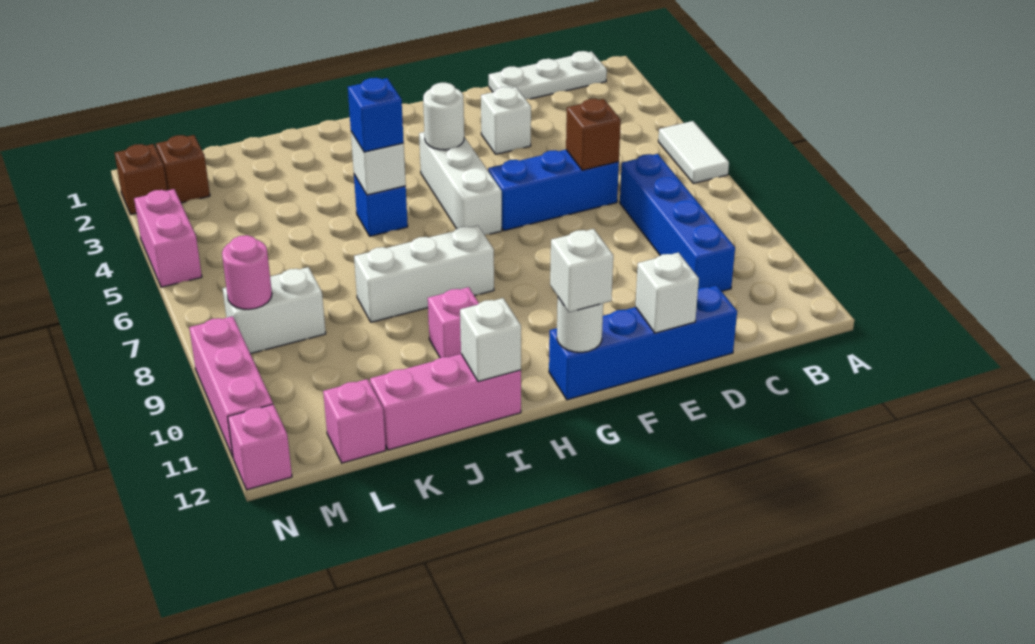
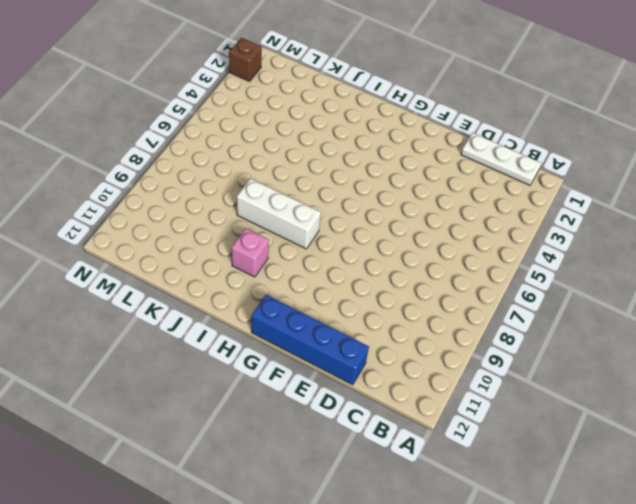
none -> white tile A5:A6 level 1
none -> blue brick C7:C10 level 1
none -> blue brick D6:F6 level 1

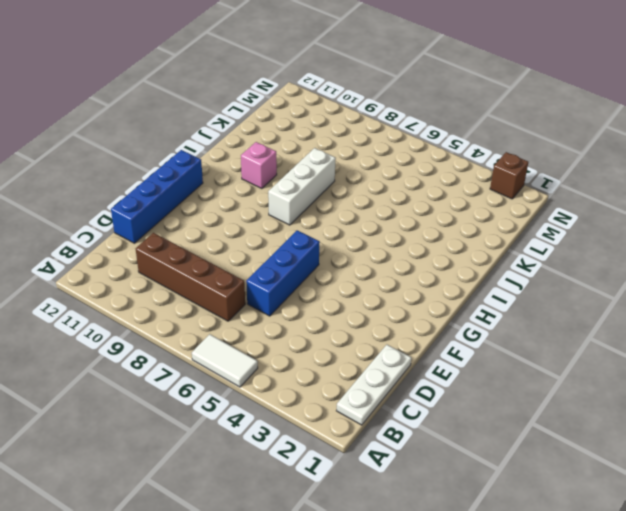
brown brick C7:C10 level 1 -> blue brick C7:C10 level 1
none -> white brick E3 level 1
none -> white brick G4:G6 level 1
none -> blue brick I5 level 1

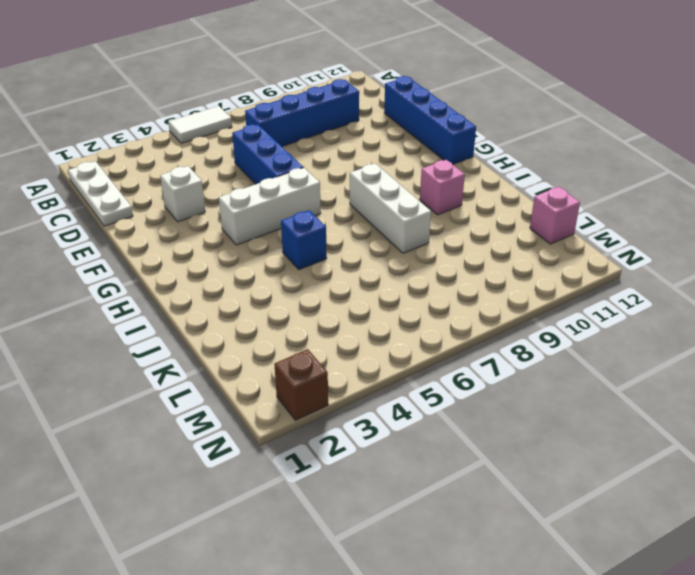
none -> pink brick I12:K12 level 1
none -> white brick L8:M8 level 1
none -> brown brick M2 level 1

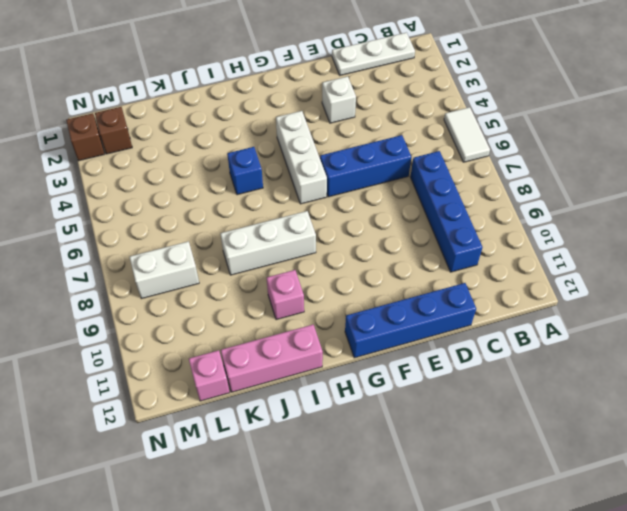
none -> pink brick N4:N5 level 1
none -> pink brick N9:N11 level 1
none -> pink brick N12 level 1

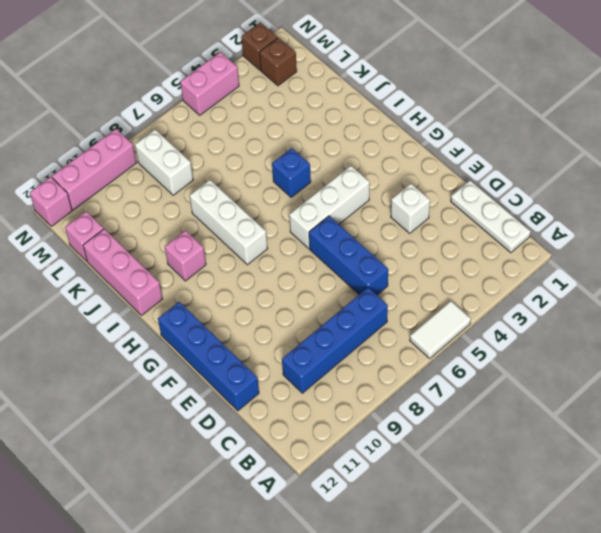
none -> brown brick D6 level 2
none -> white brick E12 level 2
none -> white round brick G4 level 2

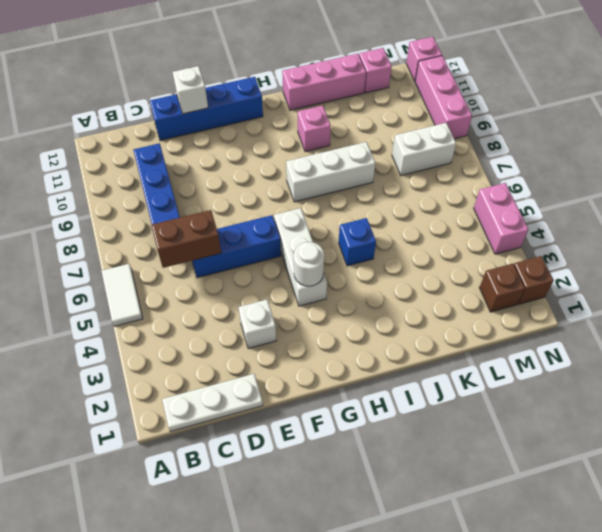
brown brick C6:D6 level 2 -> brown brick D6 level 2
none -> white round brick G12 level 2
none -> white brick I5 level 2
none -> white brick I12 level 2

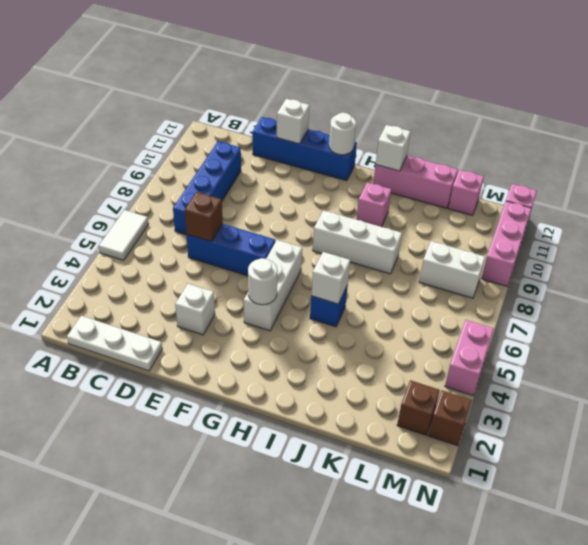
none -> pink round brick M8 level 2
none -> white brick G12 level 3
none -> blue brick I5 level 3

